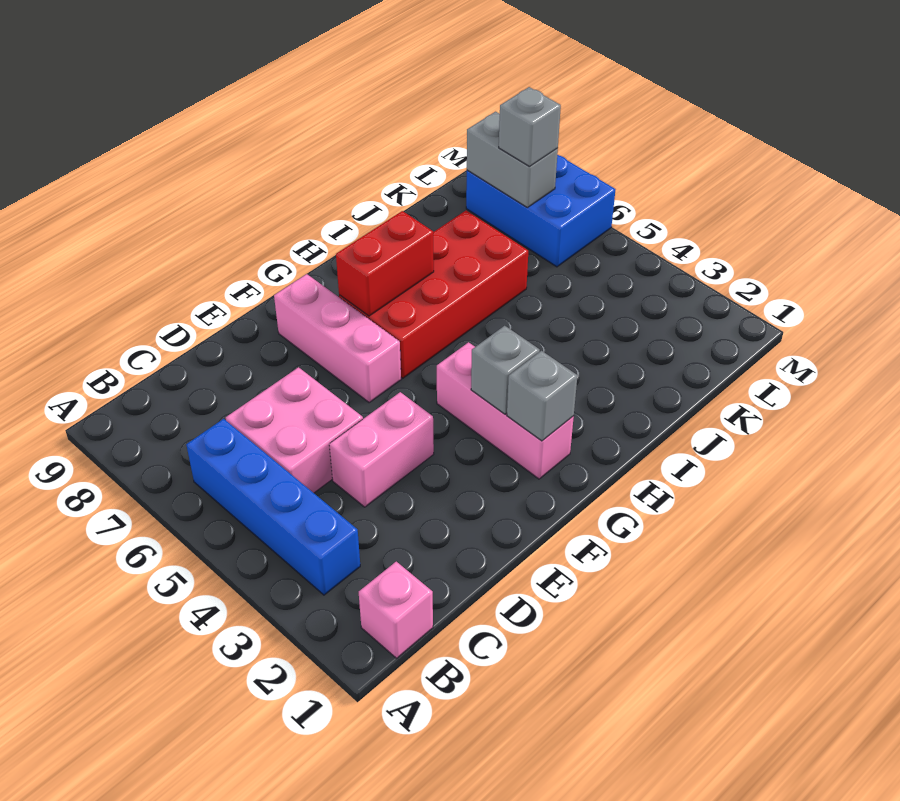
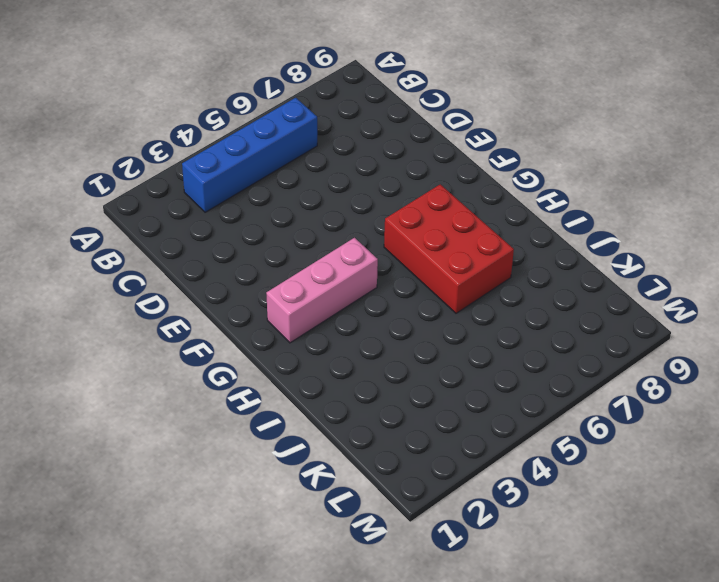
red brick G6:I7 level 1 -> red brick G6:J7 level 1
none -> pink brick B1 level 1
none -> pink brick C5:D6 level 1
none -> pink brick D4:E4 level 1

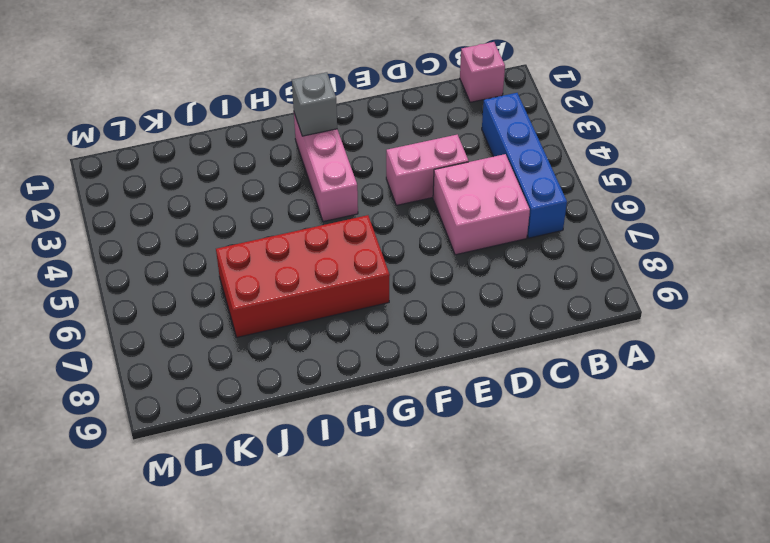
none -> pink brick F6:F8 level 1
none -> blue brick L6:M8 level 1
none -> grey brick G3 level 2

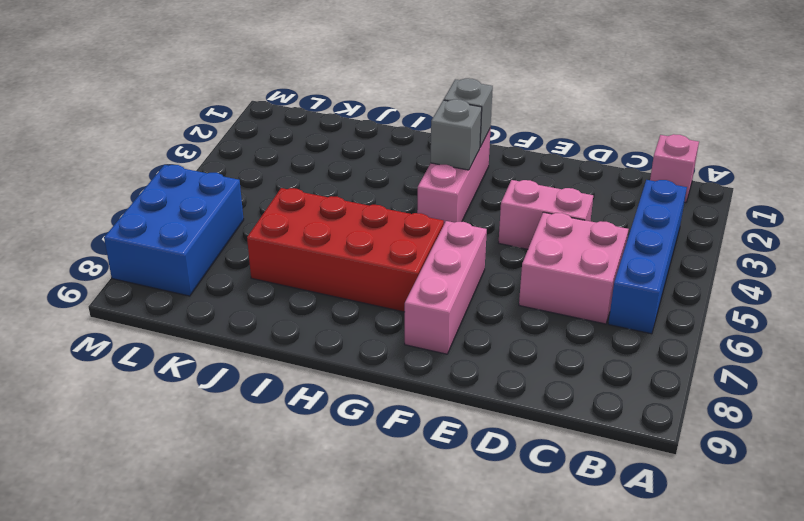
none -> red brick G7:H7 level 2
none -> grey brick L7:L8 level 2
none -> grey brick L7 level 3

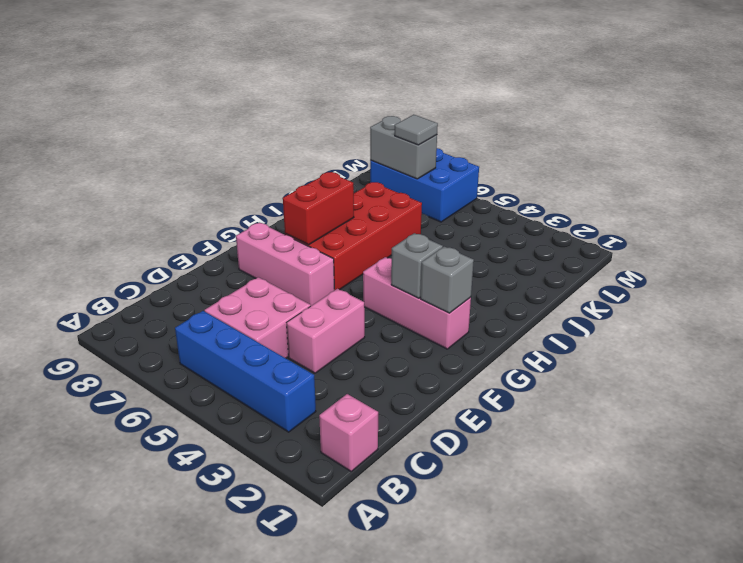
grey tile L7 level 3 -> grey brick L7 level 3

